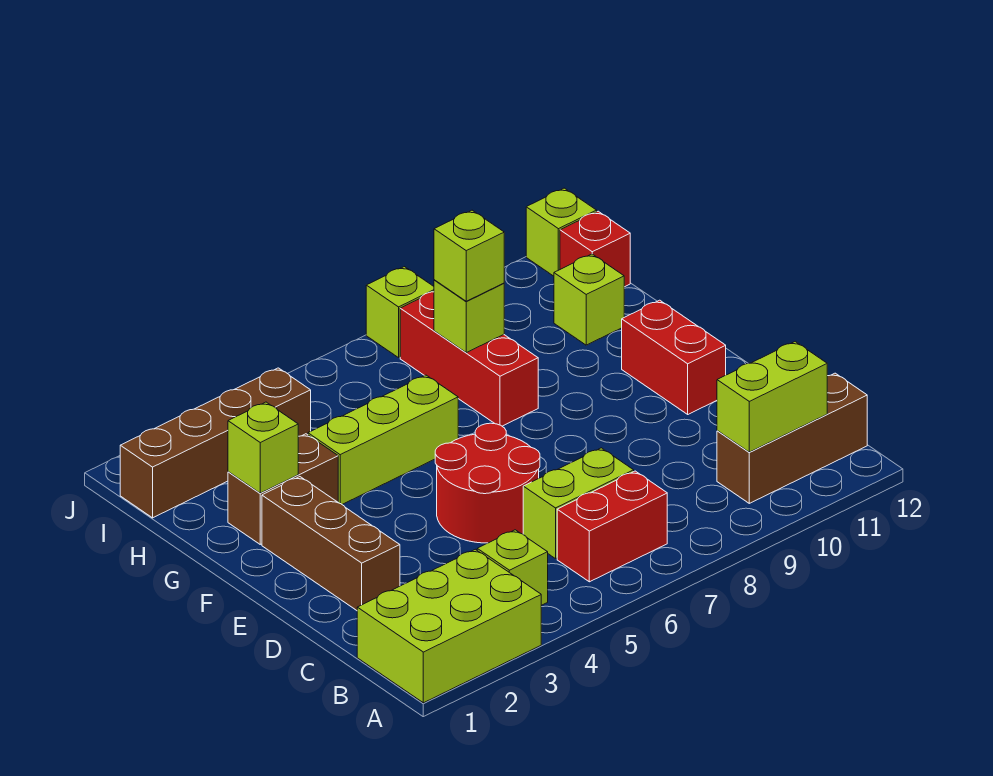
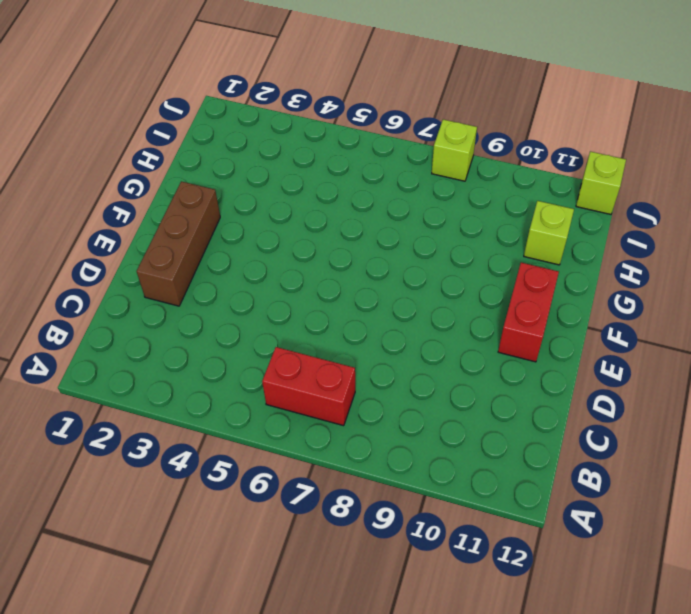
none -> lime brick A1:B3 level 1
none -> lime brick B4 level 1
none -> brown brick B10:B12 level 1

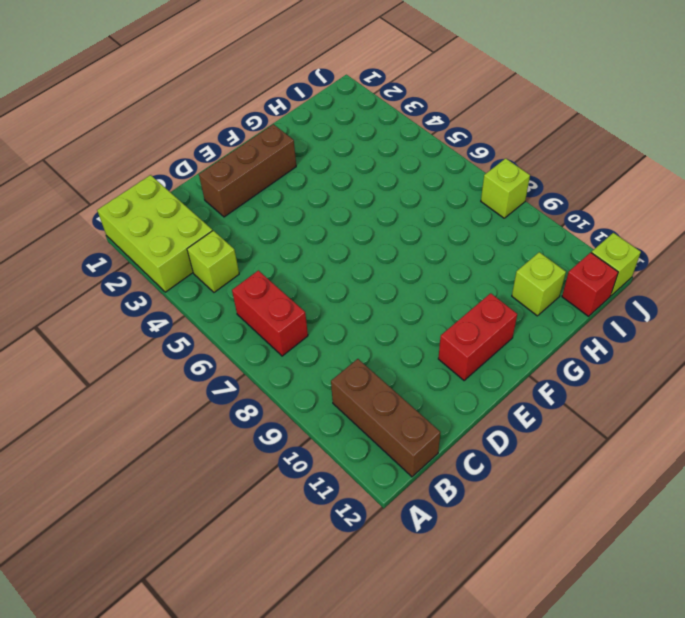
none -> lime brick C6:C7 level 1
none -> red round brick D5:E6 level 1
none -> brown brick G2:G3 level 1

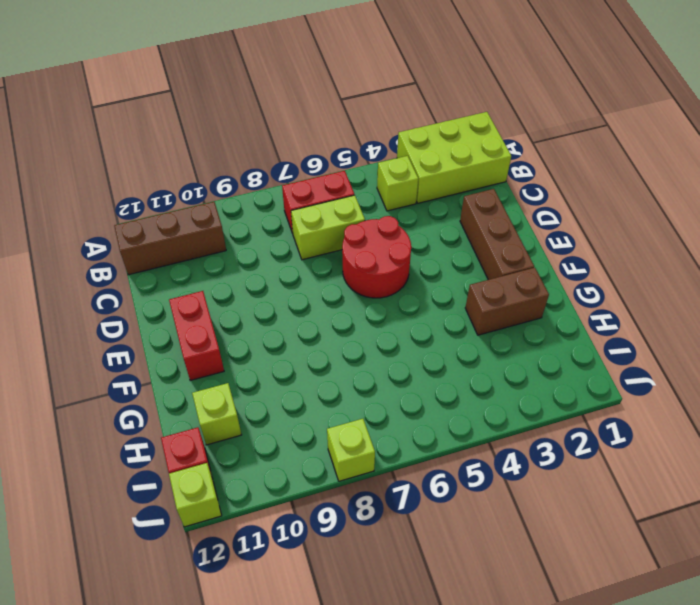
none -> lime brick G4:G6 level 1
none -> red brick G8:I8 level 1
none -> brown brick I1:I4 level 1

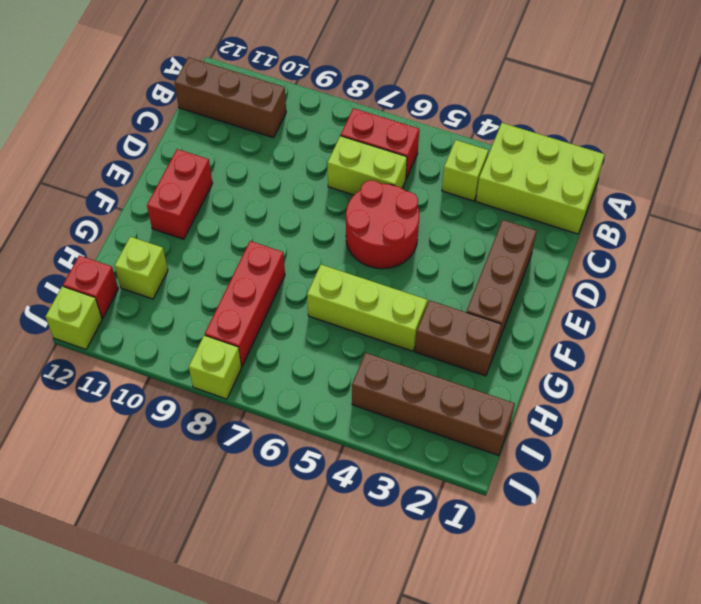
none -> lime brick B10:B11 level 2
none -> lime brick G2 level 2
none -> lime brick H8 level 2

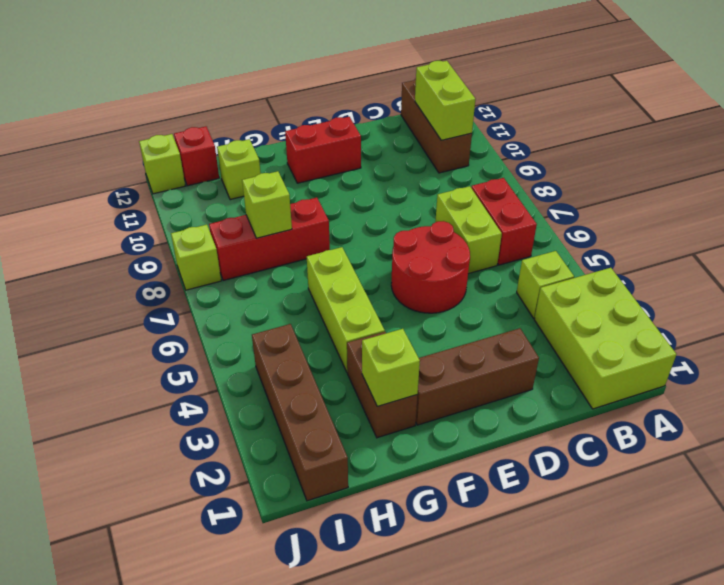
none -> lime brick H8 level 3

